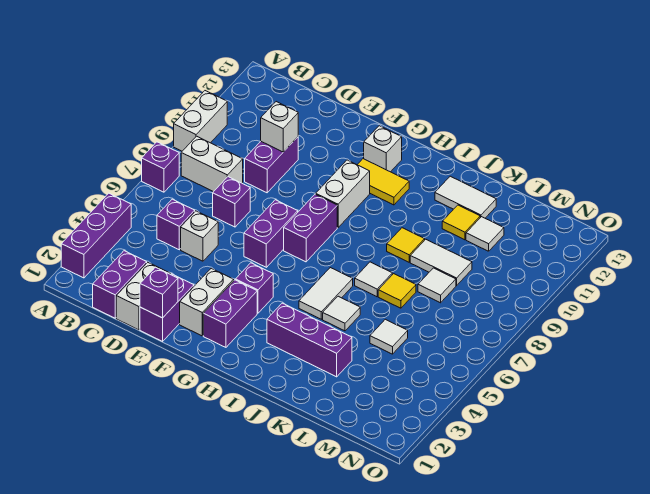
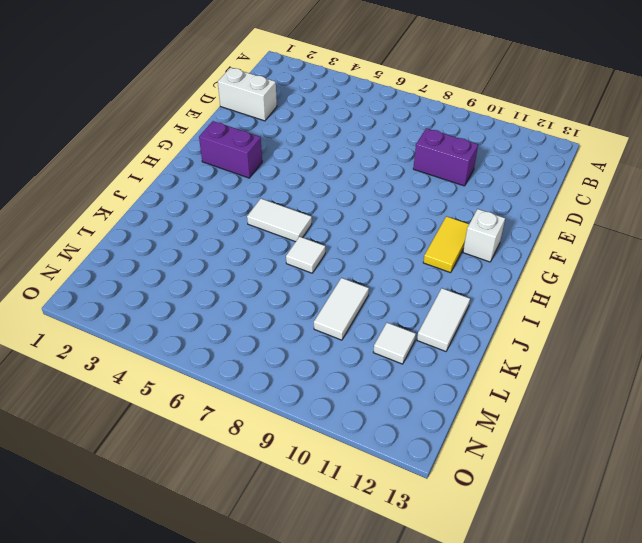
none -> purple brick A2:A4 level 1
none -> purple brick A7 level 1
none -> white brick A9:A10 level 1
none -> white brick B8:C8 level 1

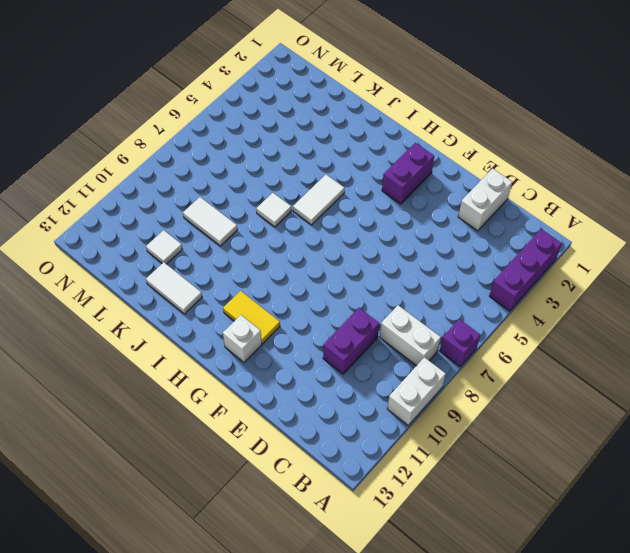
none -> purple brick C1:C2 level 1
none -> purple brick C5 level 1
none -> white brick D5 level 1
none -> purple brick D7 level 1

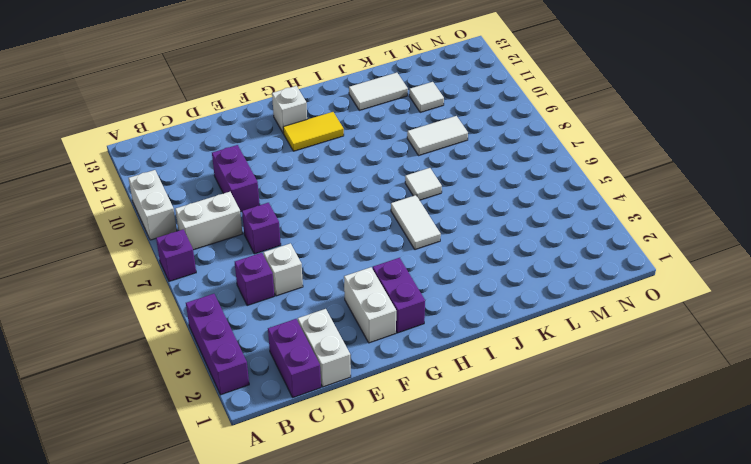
none -> purple brick E1:E2 level 1
none -> purple brick F6:F7 level 1
none -> purple brick G4 level 1
none -> purple brick G7:G8 level 1

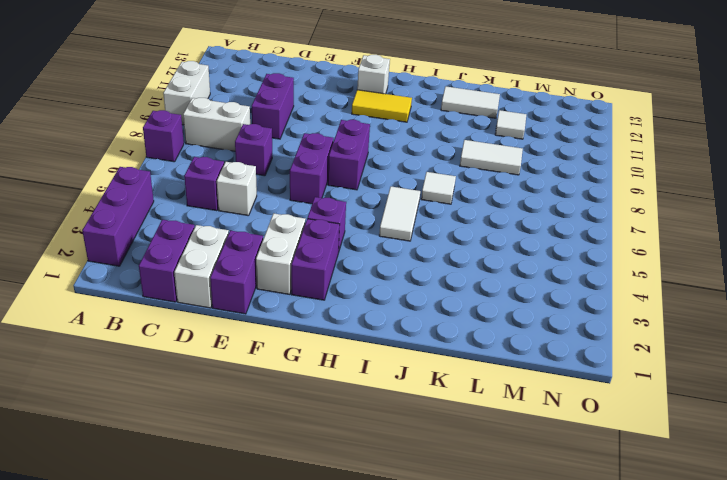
none -> white brick G9:G10 level 1
none -> purple brick I3:K3 level 1
none -> white tile J5 level 1
none -> yellow tile J9 level 1

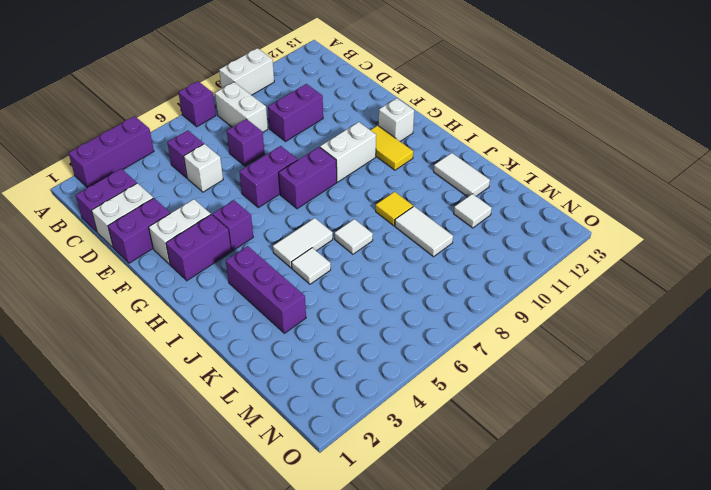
none -> yellow tile K7 level 1
none -> yellow tile K11 level 1
none -> white tile L5 level 1
none -> white tile L8 level 1

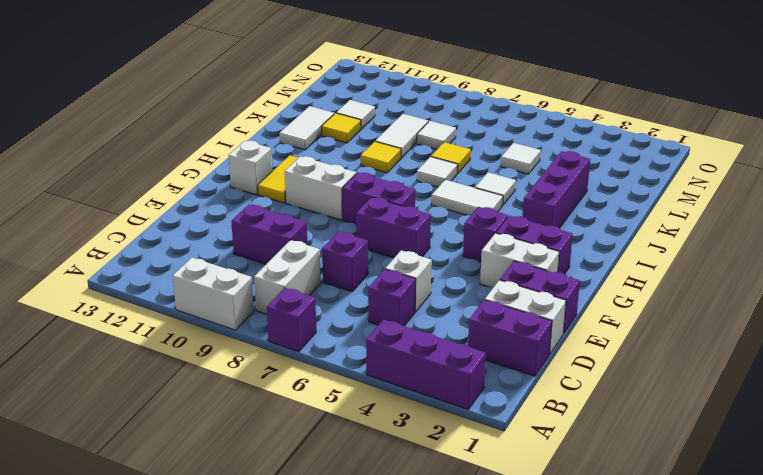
none -> white brick D10 level 2
none -> purple brick E1 level 2

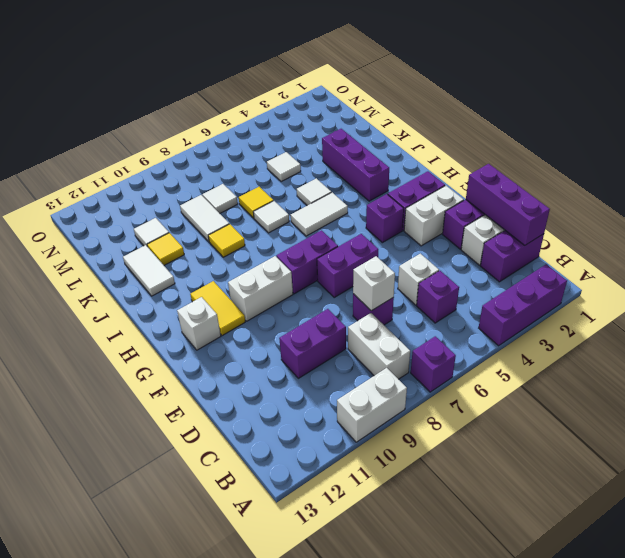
purple brick C1:E1 level 2 -> purple brick E1 level 2
white brick D7 level 2 -> white brick D10 level 2

